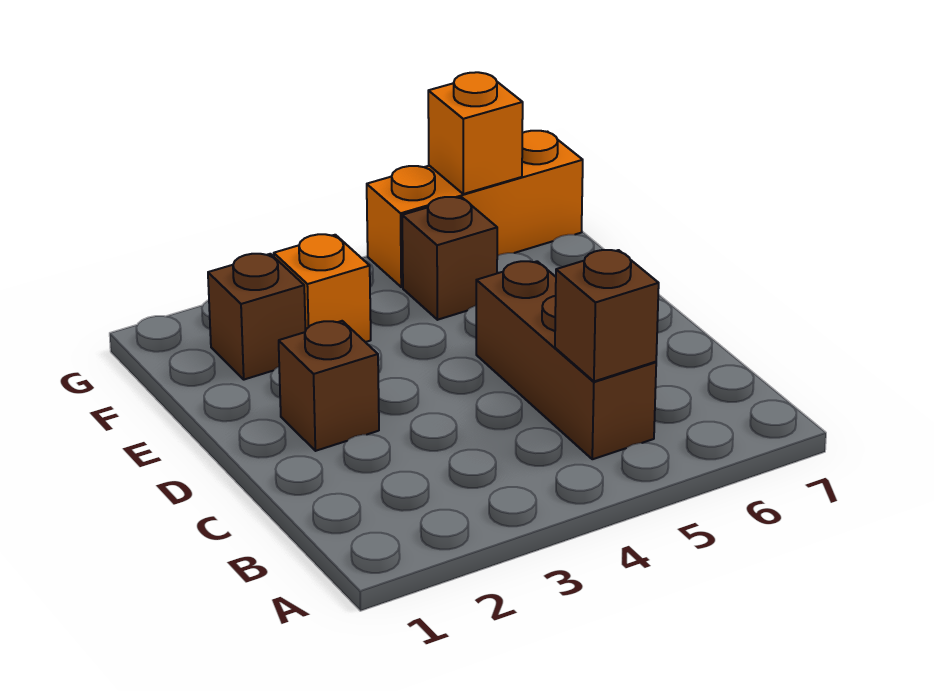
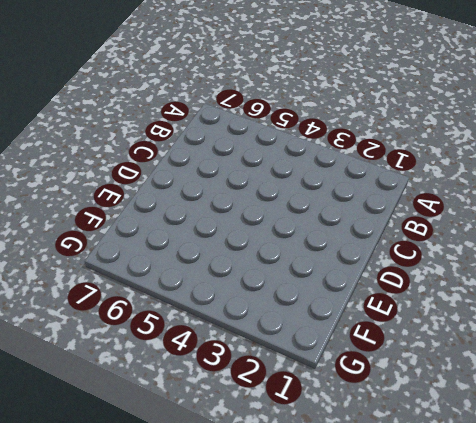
none -> brown brick B5:D5 level 1
none -> brown brick D2 level 1

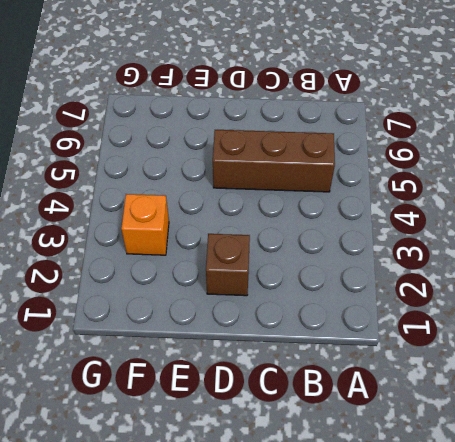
none -> brown brick F2 level 1
none -> brown brick F5 level 1

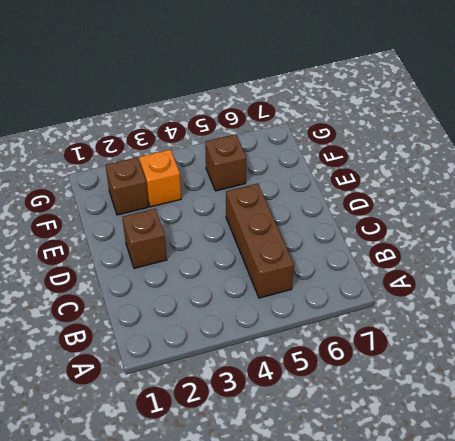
none -> orange brick G5:G7 level 1
none -> brown brick B5 level 2

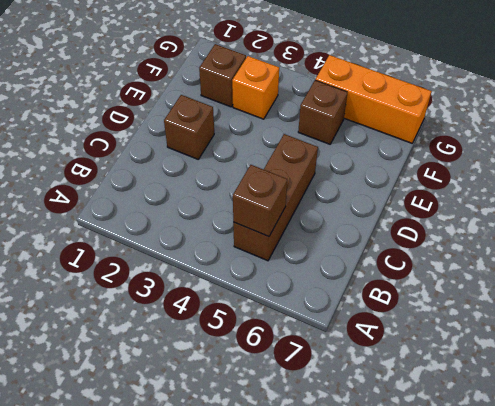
none -> orange brick G6 level 2

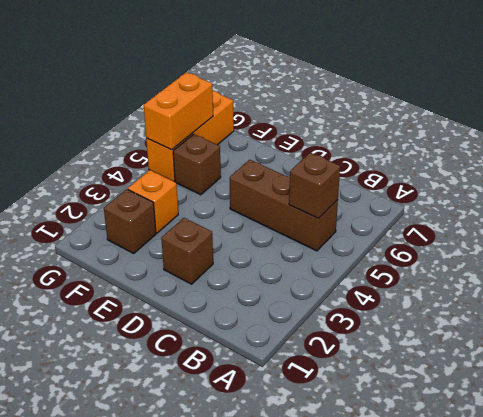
orange brick G5:G6 level 2 -> orange brick G6 level 2

